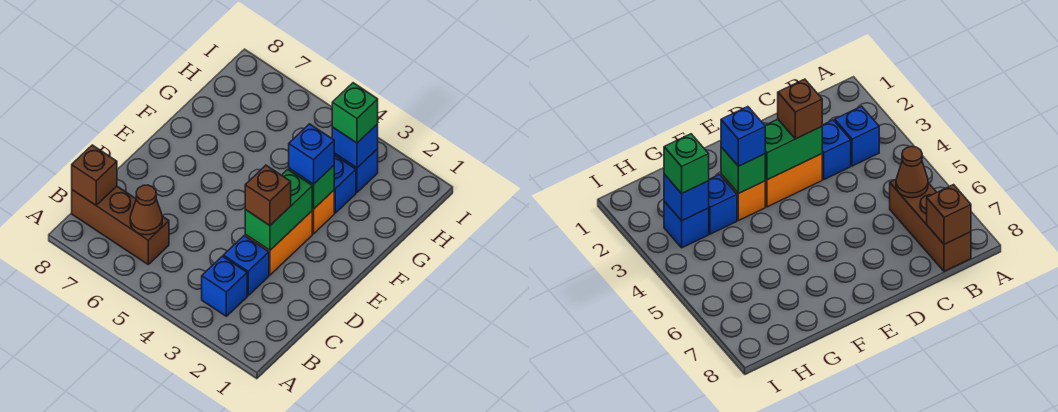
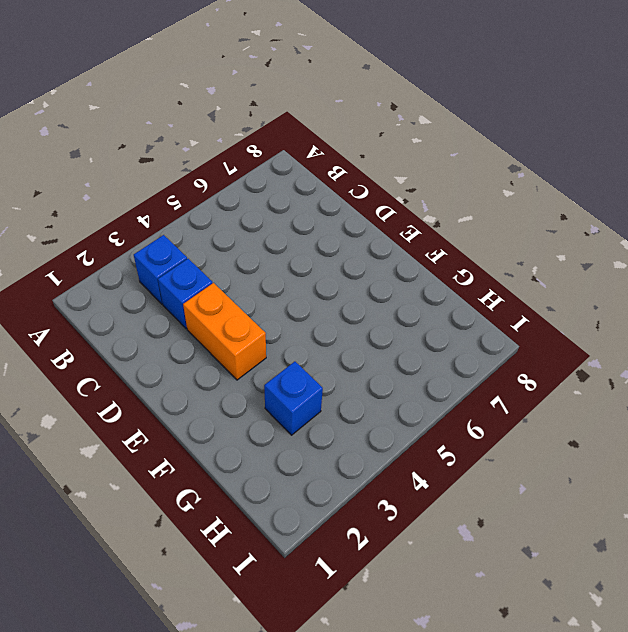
none -> brown brick B6:B8 level 1
none -> orange brick F3 level 1
none -> blue brick H3 level 1

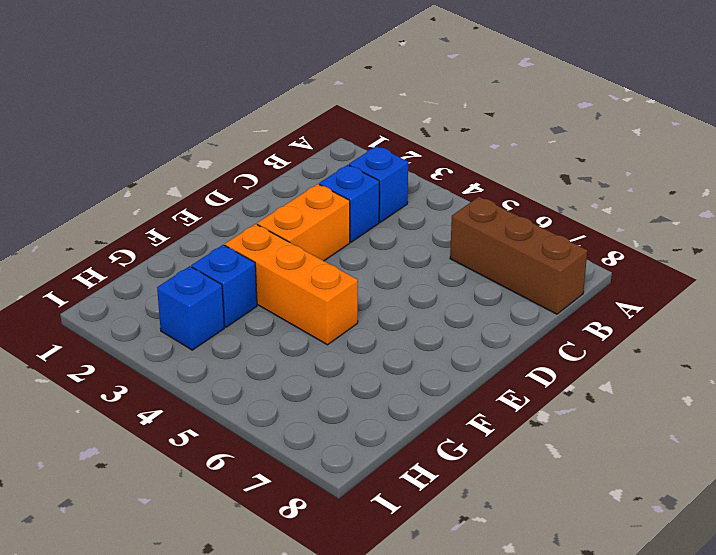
orange brick F3:F5 level 1 -> orange brick F3 level 1
none -> brown cone B6 level 2
none -> brown brick B8 level 2
none -> green brick D3:E3 level 2

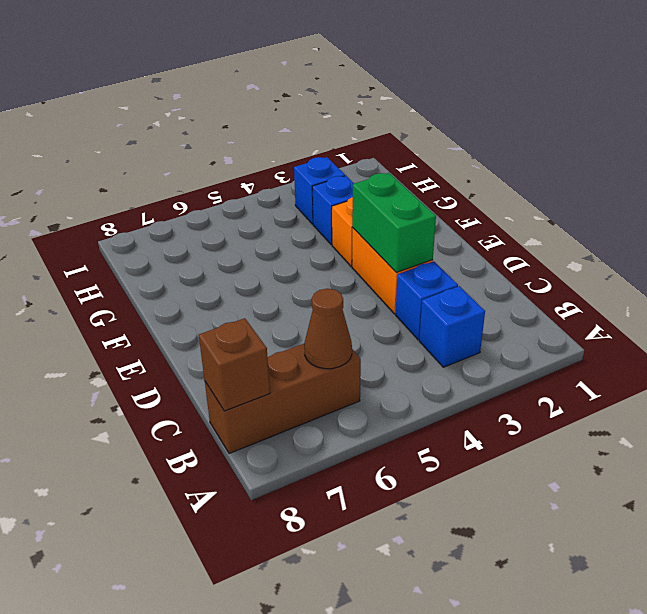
none -> green brick F3 level 2
none -> blue brick H3 level 2
none -> brown brick D3 level 3

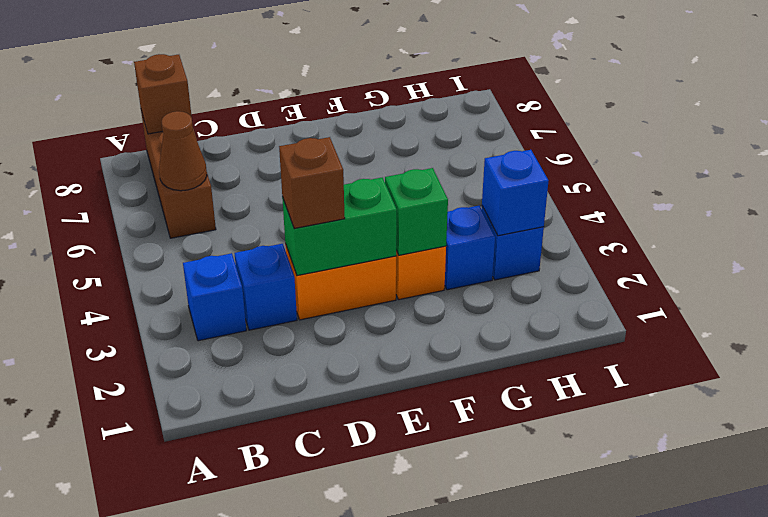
none -> blue brick F3 level 3
none -> green brick H3 level 3

